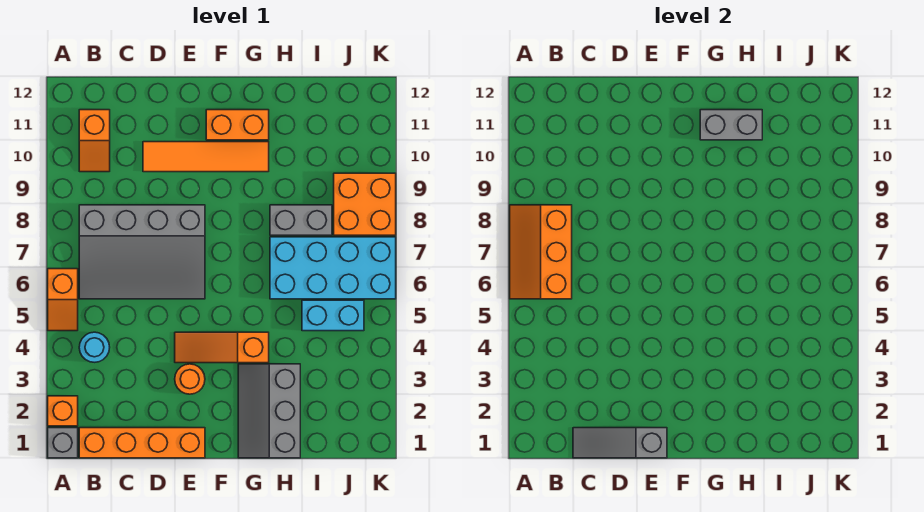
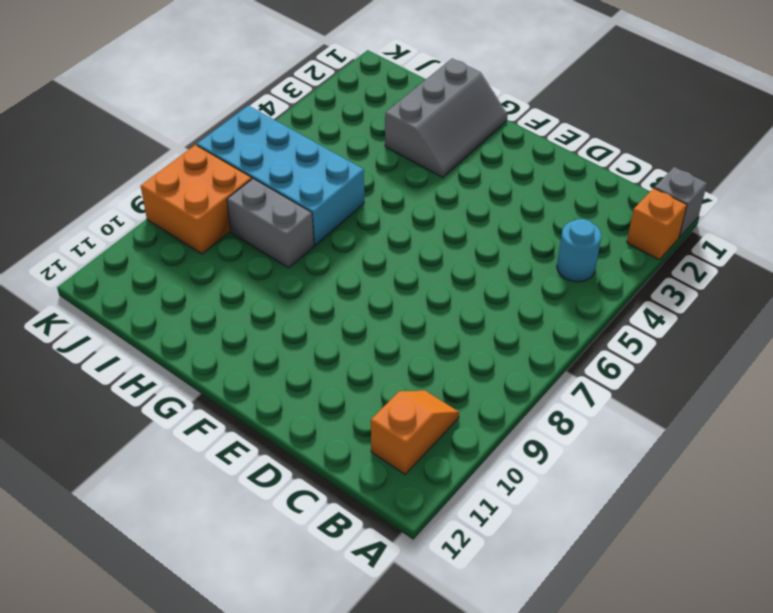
none -> orange slope A5:A6 level 1 top 6
none -> orange brick B1:E1 level 1
none -> grey slope B6:E8 level 1 top 8

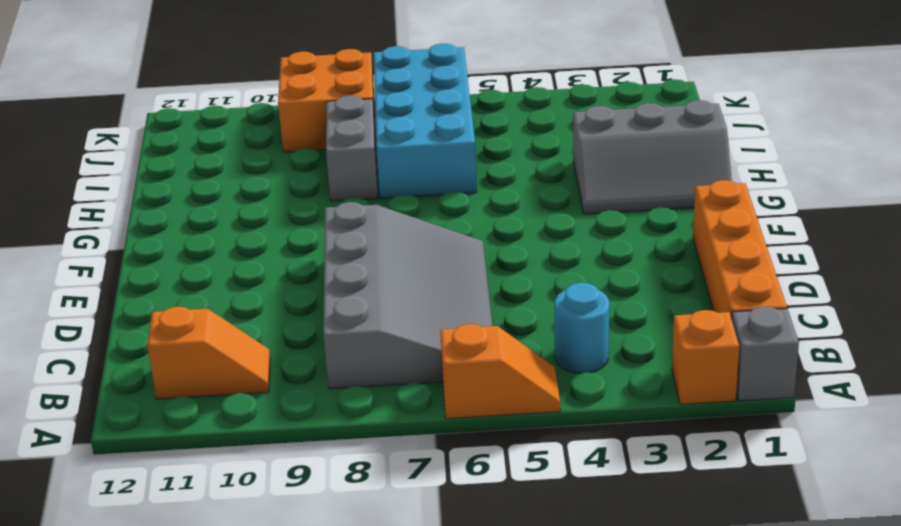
none -> orange tile D10:G10 level 1
none -> orange round brick E3 level 1
none -> orange slope E4:G4 level 1 top G

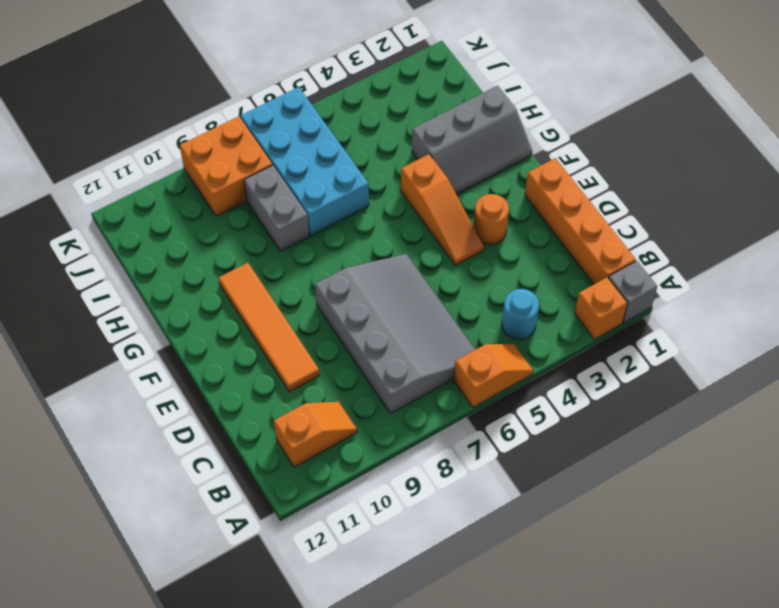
none -> orange brick F11:G11 level 1
none -> cyan brick I5:J5 level 1
none -> orange slope A6:B8 level 2 top B

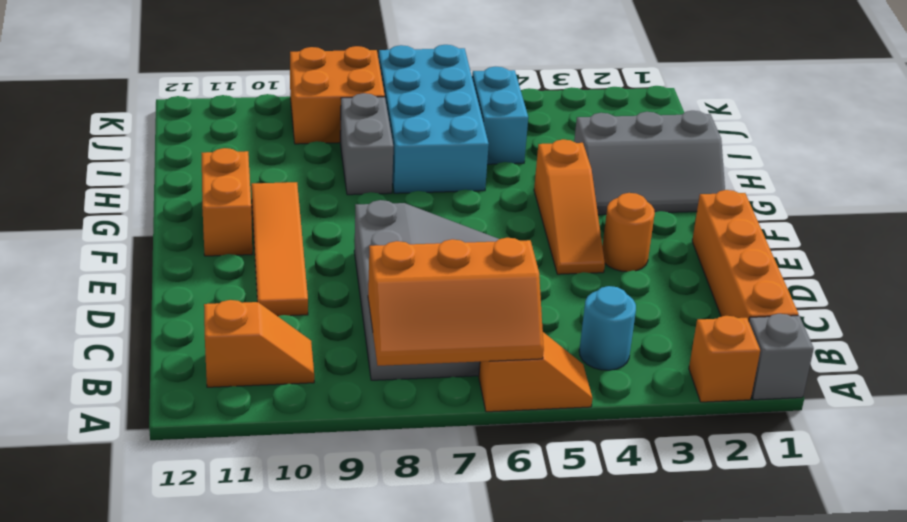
none -> grey slope C1:E1 level 2 top E
none -> grey brick G11:H11 level 2

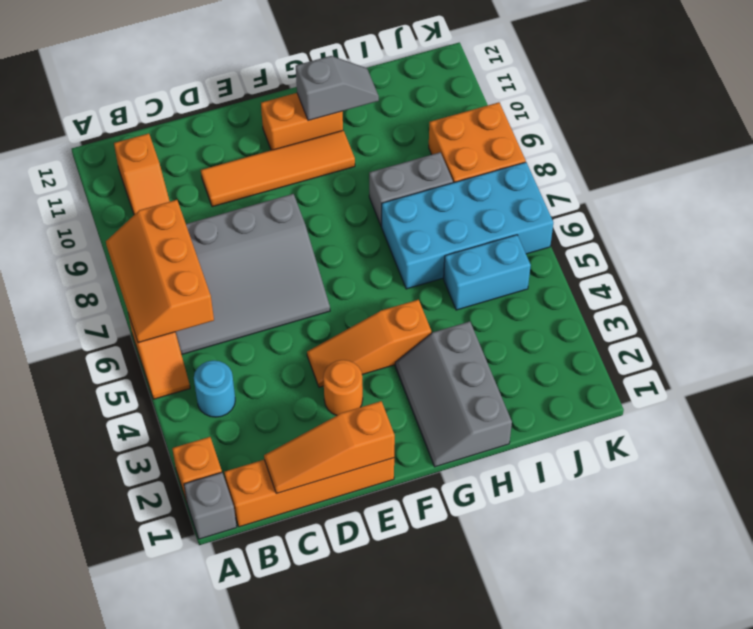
orange slope C1:E1 level 2 top E -> grey slope C1:E1 level 2 top E
grey slope G11:H11 level 2 top G -> grey brick G11:H11 level 2

